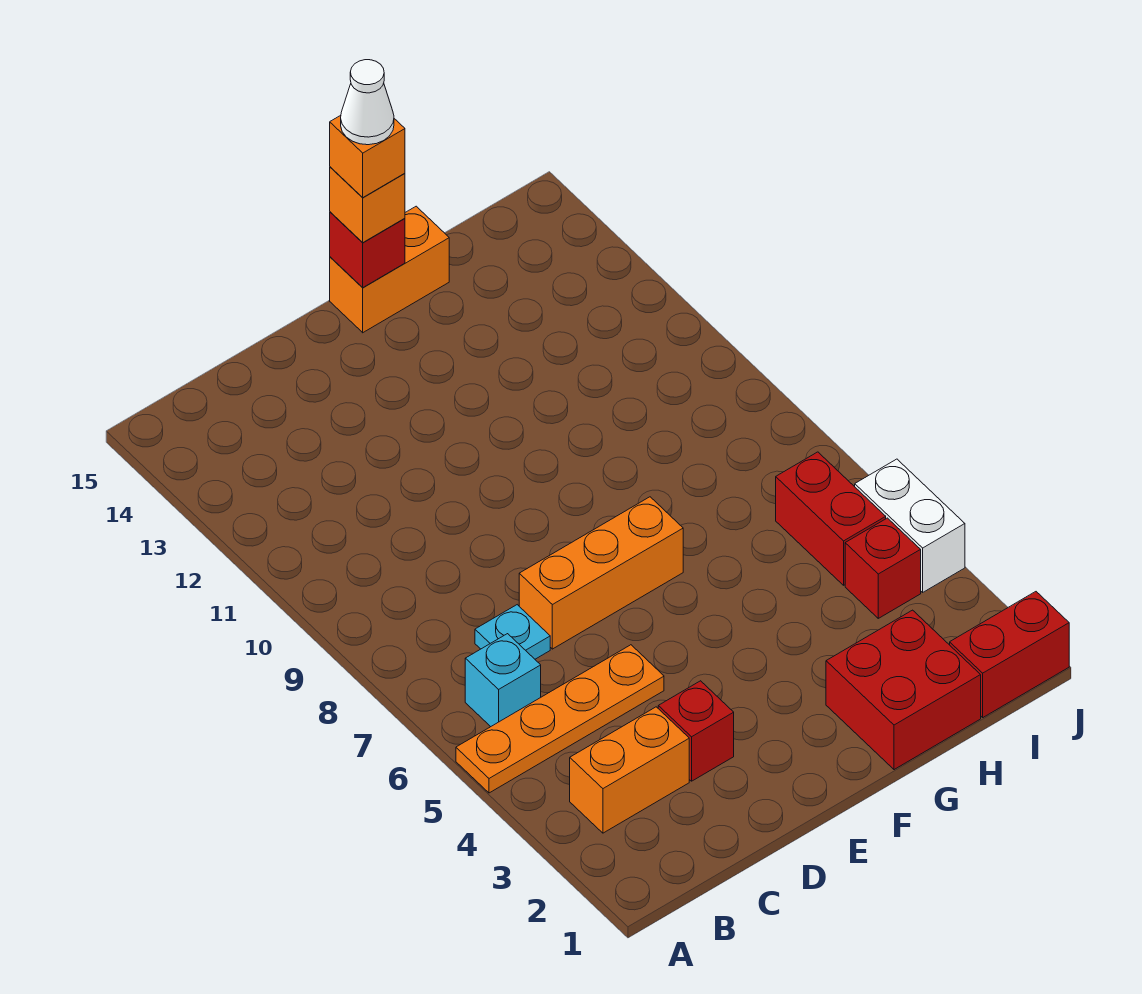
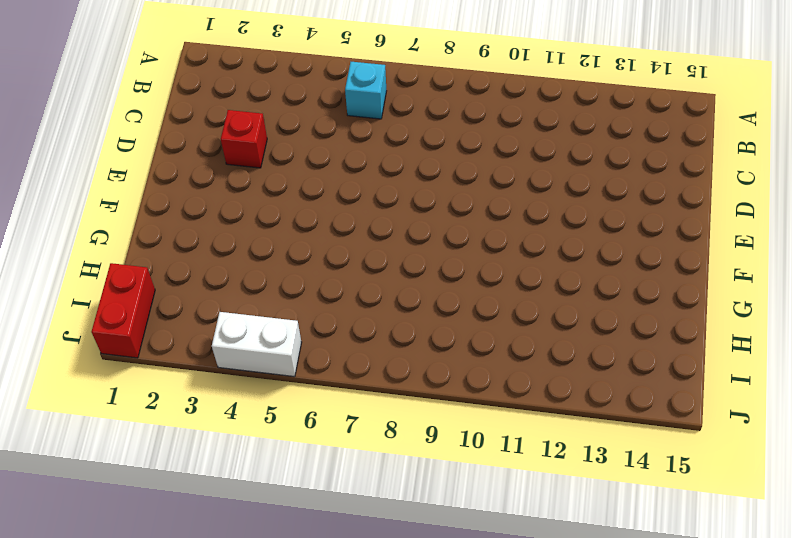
none -> orange plate A5:D5 level 1
none -> orange brick B3:C3 level 1
none -> cyan plate C7 level 1

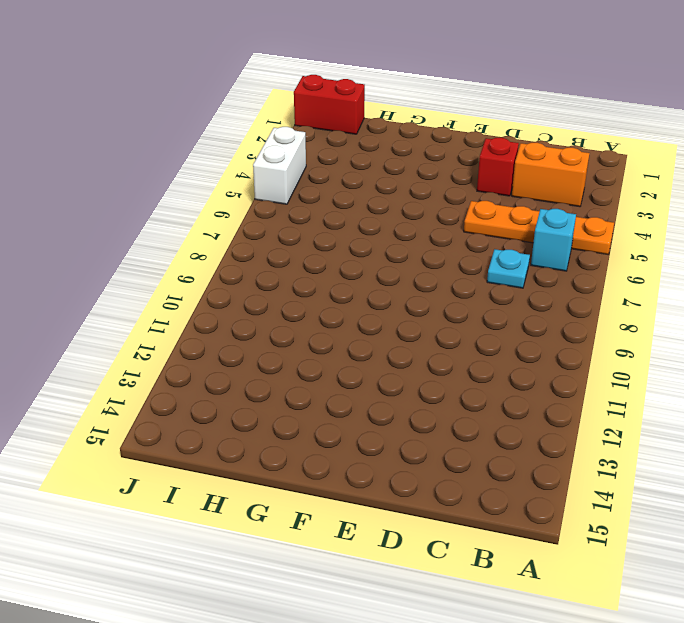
none -> orange brick D7:F7 level 1
none -> orange brick F15:G15 level 1
none -> red brick G1:H2 level 1

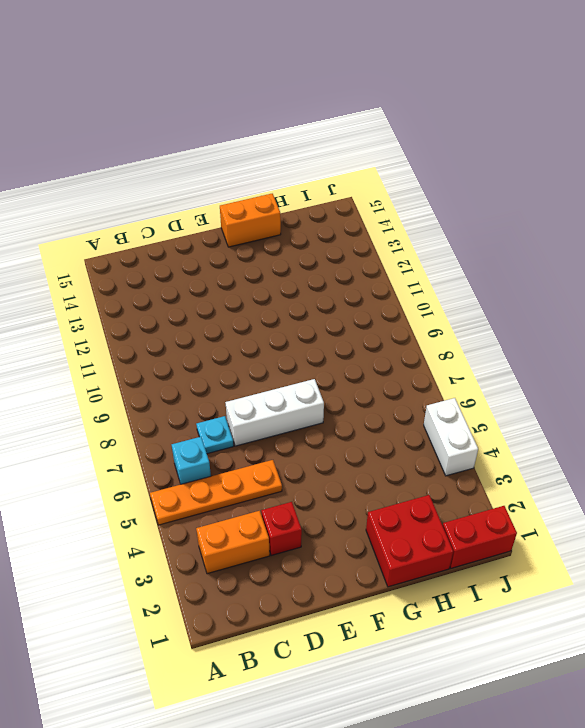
white brick D7:F7 level 1 -> orange brick D7:F7 level 1
none -> red brick I4 level 1
none -> red brick I5:I6 level 1
none -> red brick F15 level 2

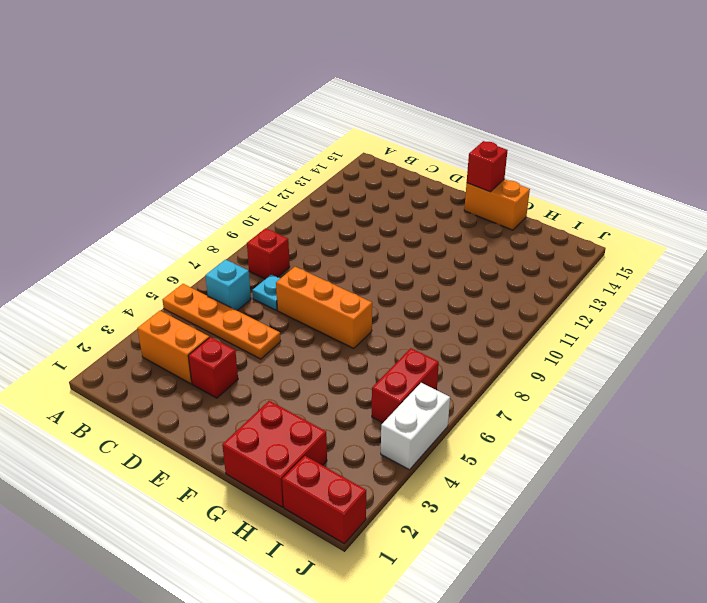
red brick B8 level 1 -> red brick I4 level 1
none -> orange brick F15 level 3
none -> orange brick F15 level 4
none -> white cone F15 level 5

